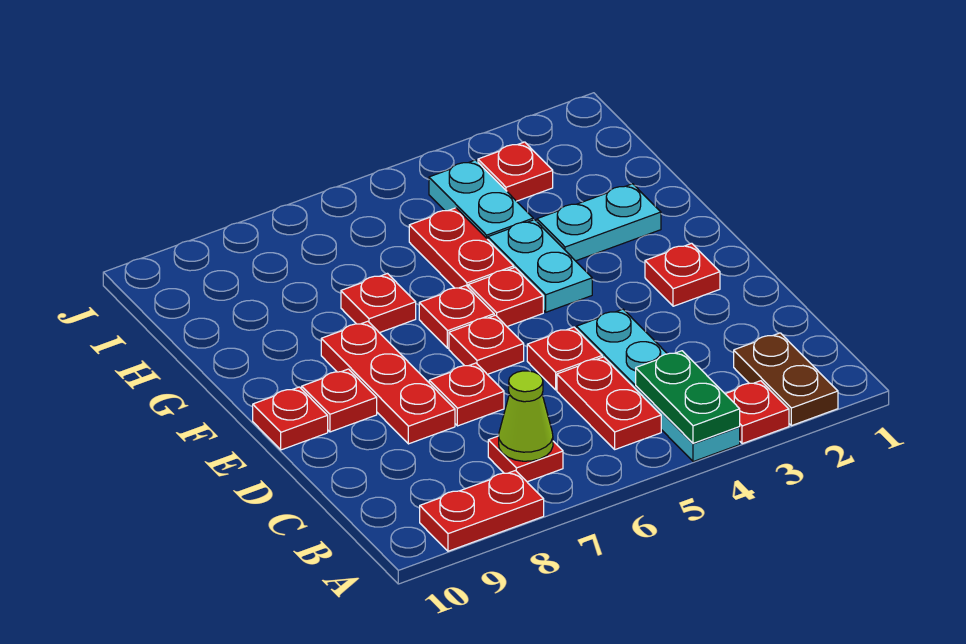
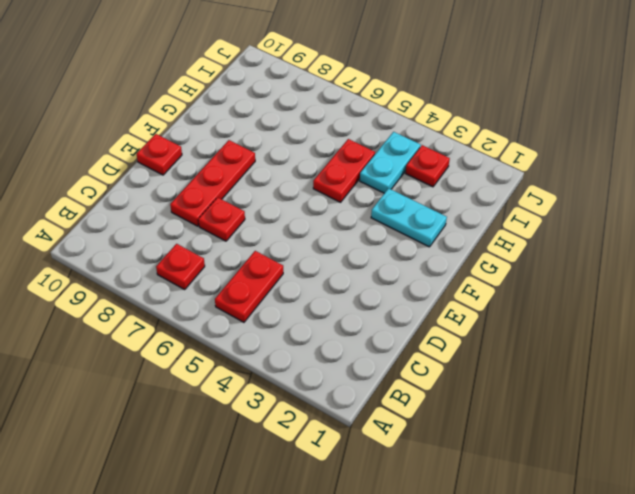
none -> brown plate A2:B2 level 1
none -> red plate A3 level 1
none -> cyan plate A4:D4 level 1

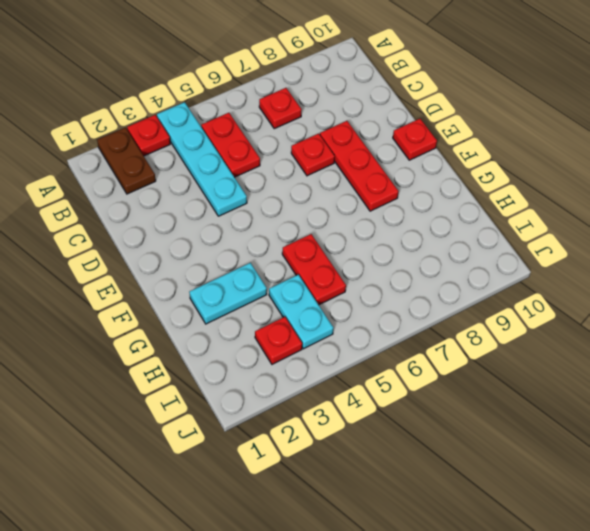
none -> red plate A8:A9 level 1
none -> red plate D5 level 1
none -> red plate E2 level 1

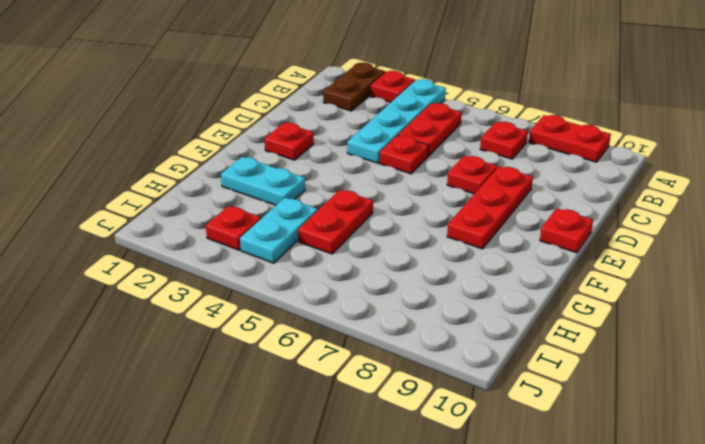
none -> red plate E6 level 1
none -> red plate E9 level 1
none -> cyan plate F4:G4 level 1

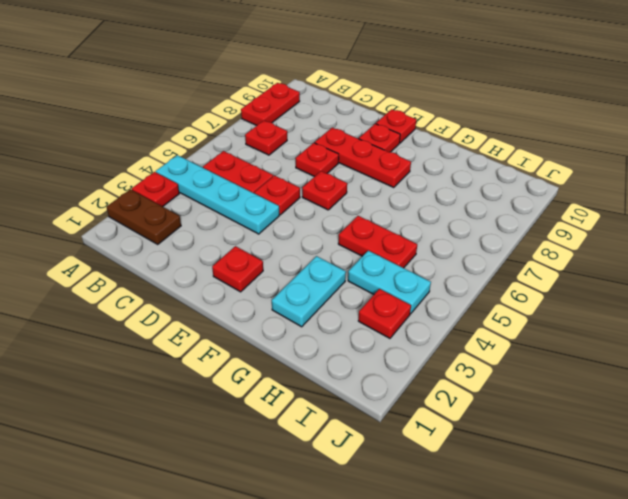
none -> cyan plate F4:G4 level 1
none -> red plate F5 level 1
none -> red plate F6 level 1

